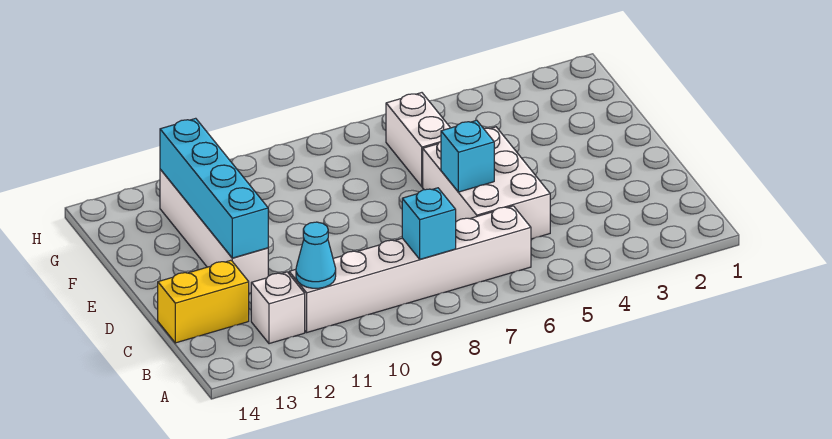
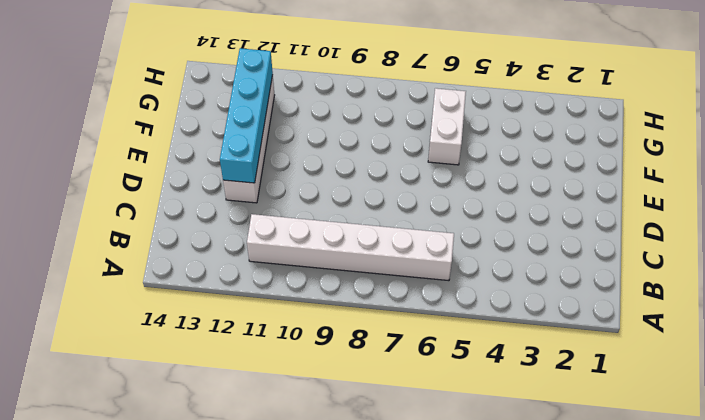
none -> white brick B12 level 1
none -> white brick C5:E6 level 1

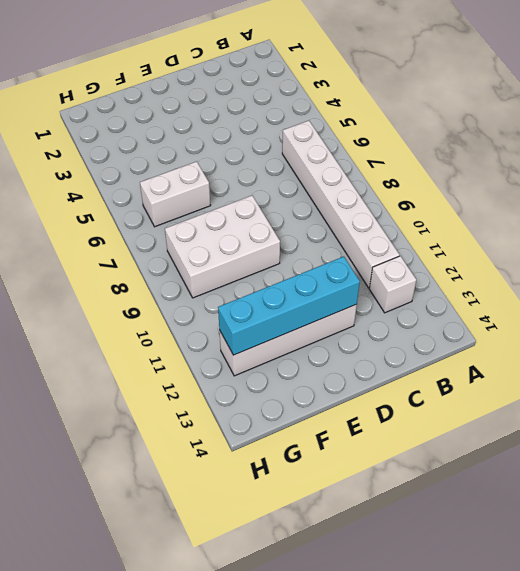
white brick E8:G9 level 1 -> white brick C5:E6 level 1
none -> yellow brick C13:C14 level 1
none -> cyan brick B8 level 2

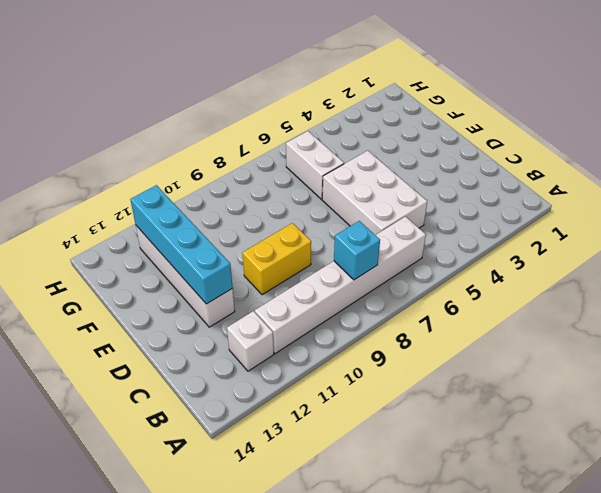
yellow brick D9:D10 level 1 -> yellow brick C13:C14 level 1
none -> cyan cone B11 level 2
none -> cyan brick D6 level 2

